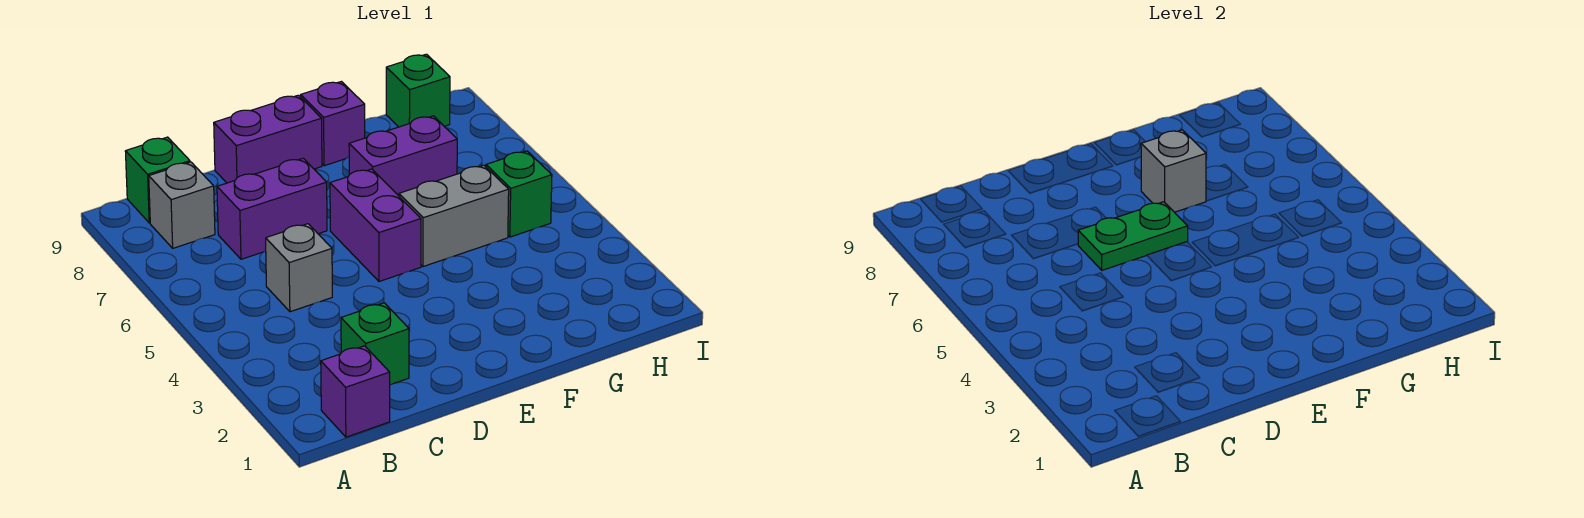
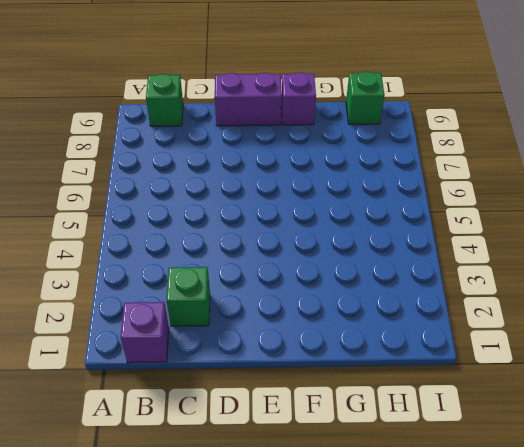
none -> grey brick B8 level 1
none -> grey brick C5 level 1
none -> purple brick C7:D7 level 1

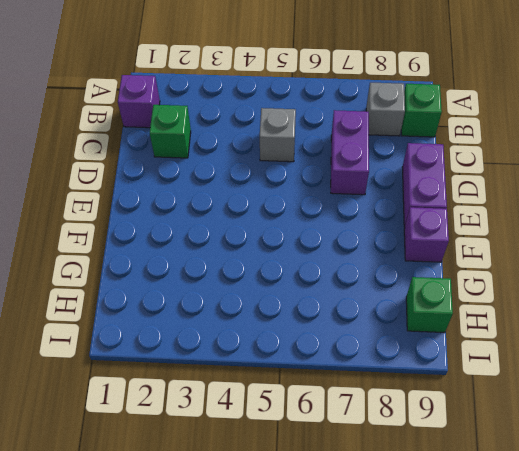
none -> purple brick E5:E6 level 1
none -> grey brick F5:G5 level 1
none -> purple brick F7:G7 level 1

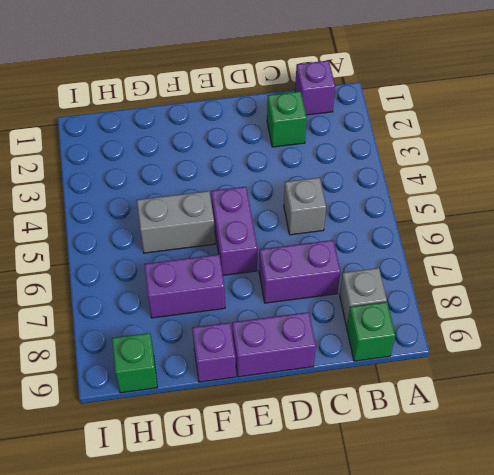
none -> green brick H5 level 1
none -> green plate D6:E6 level 2
none -> grey brick F7 level 2

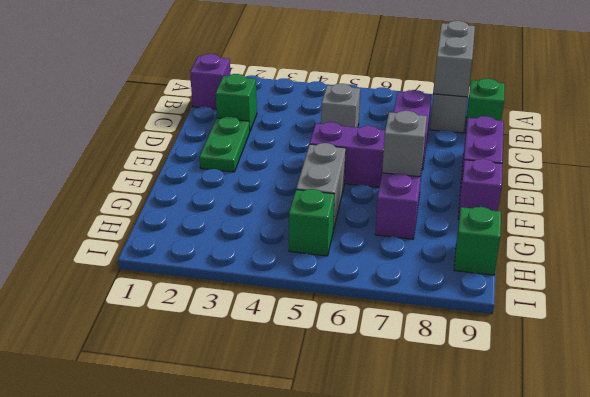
grey brick A8:B8 level 2 -> none
green plate D2:E2 level 1 -> green plate D6:E6 level 2

